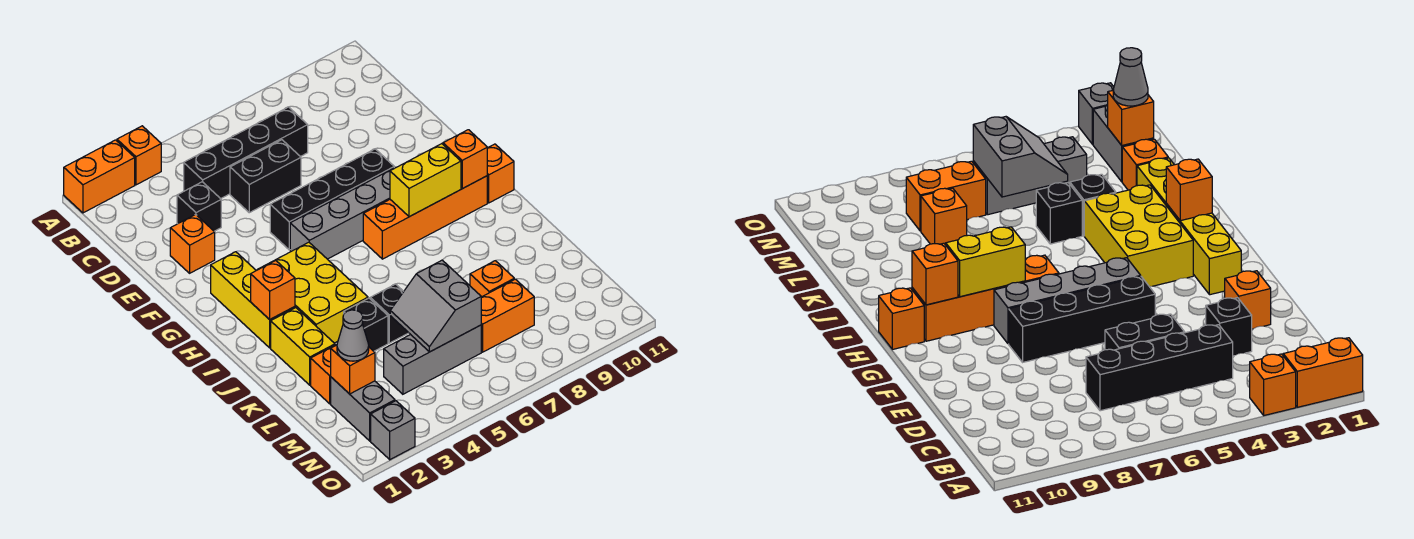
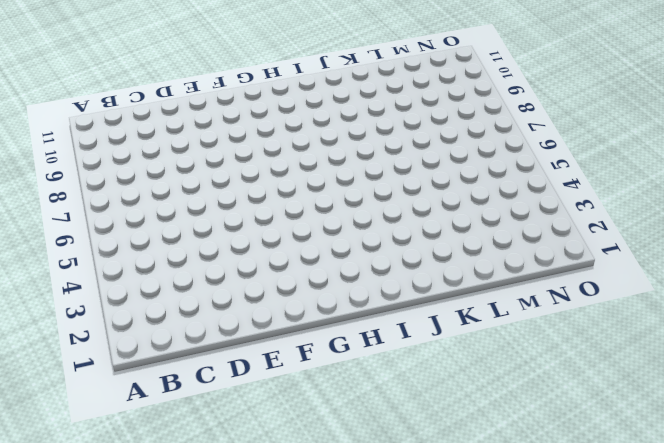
none -> orange brick A1:A2 level 1
none -> orange brick A3 level 1
none -> black brick C4:C7 level 1

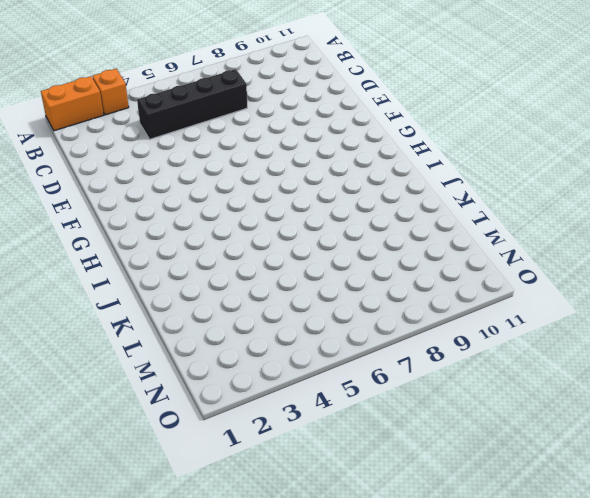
none -> black brick D3 level 1
none -> black brick D5:D6 level 1
none -> orange brick E2 level 1

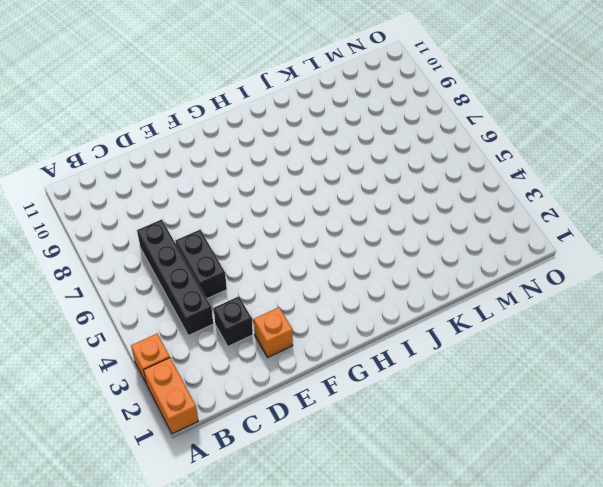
none -> black brick F5:F8 level 1
none -> yellow brick G2:I2 level 1
none -> grey brick G5:G8 level 1

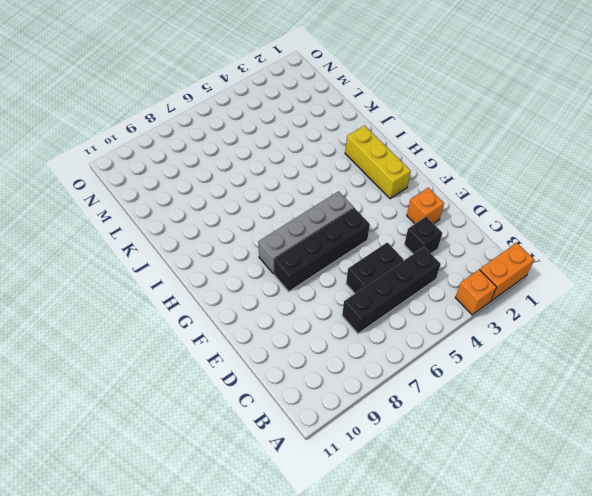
none -> yellow brick H3:J4 level 1
none -> orange brick H7:H10 level 1
none -> orange brick H11 level 1

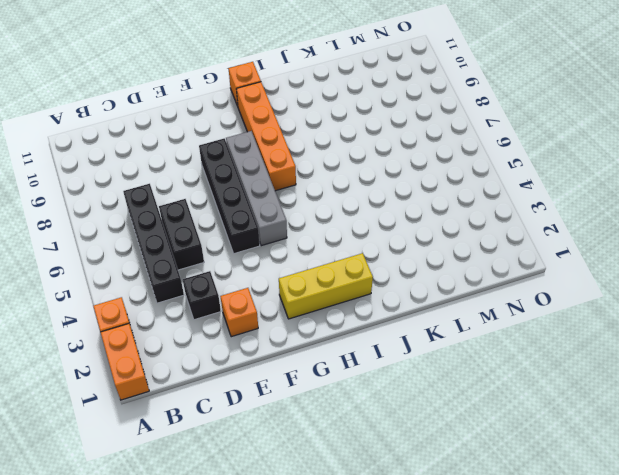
none -> yellow brick H3:J4 level 1
none -> yellow brick J2:K2 level 1
none -> black brick K4 level 1

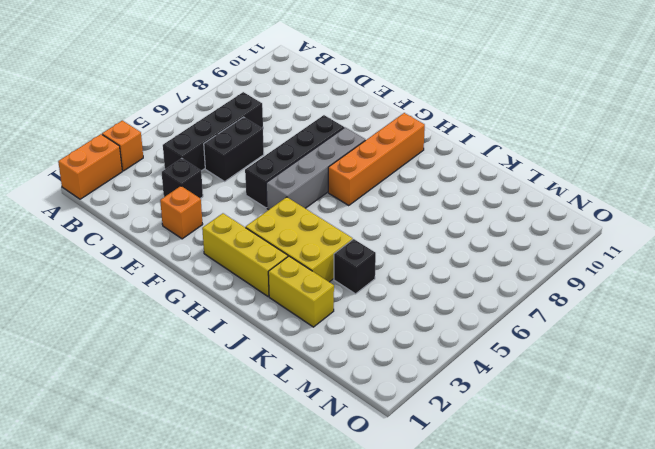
none -> orange brick H11 level 1
none -> black brick K5 level 1
none -> orange brick L2 level 1

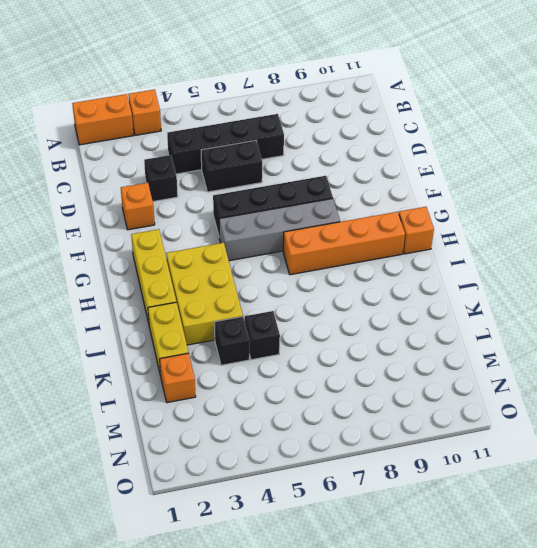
none -> orange brick L8 level 1
none -> grey brick M2:N2 level 1
none -> grey brick M4:M6 level 1

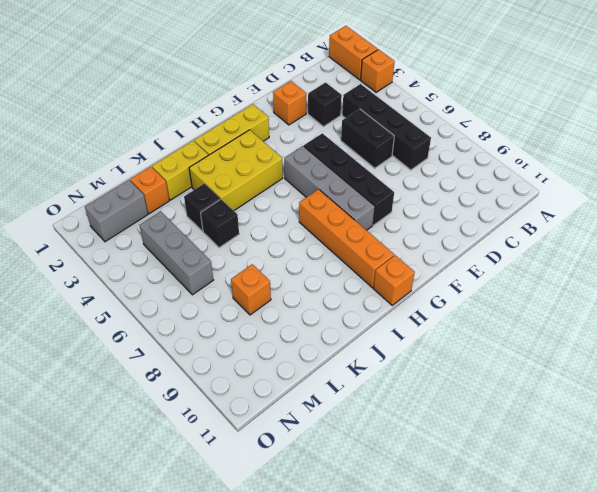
none -> orange brick M7:M8 level 1
none -> grey brick O2 level 1
none -> yellow brick H8:H9 level 2

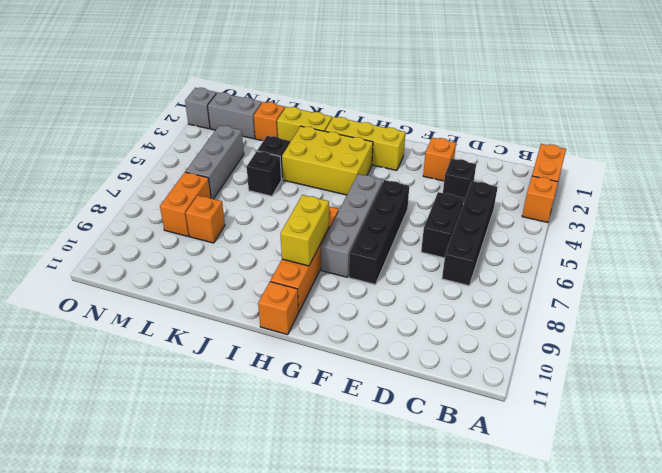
none -> orange brick H10 level 2
none -> orange brick I2 level 2
none -> grey slope L5:M6 level 2 top 6

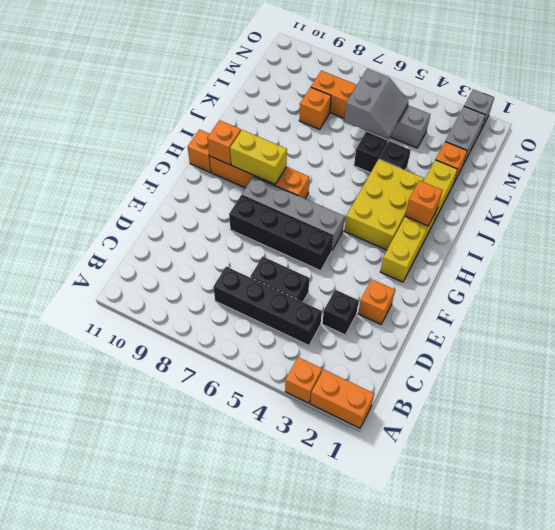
none -> orange brick M2 level 2
none -> grey cone M2 level 3

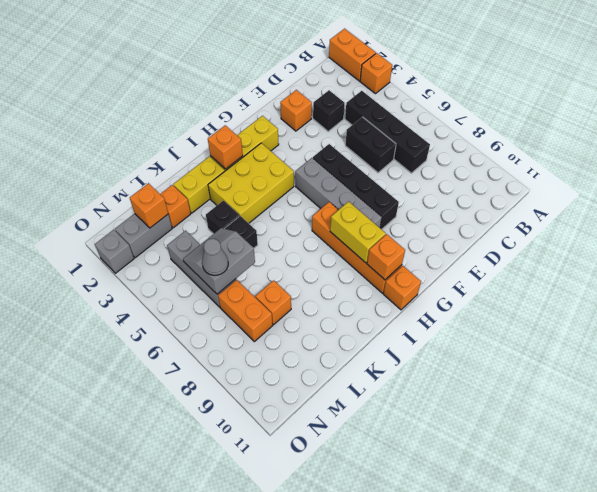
grey cone M6 level 3 -> grey cone M2 level 3

